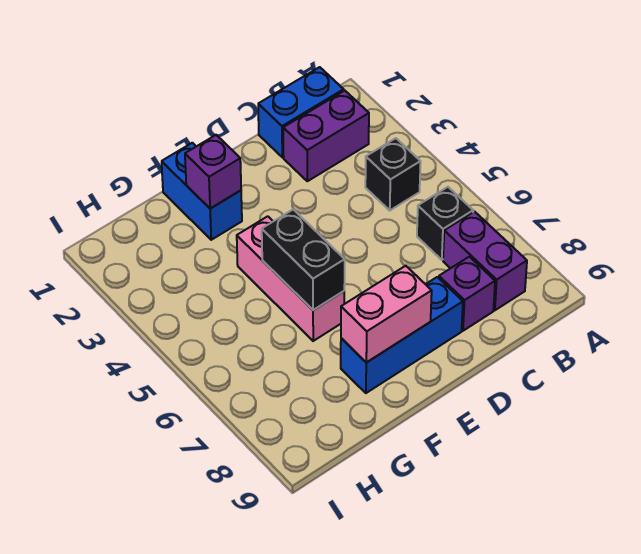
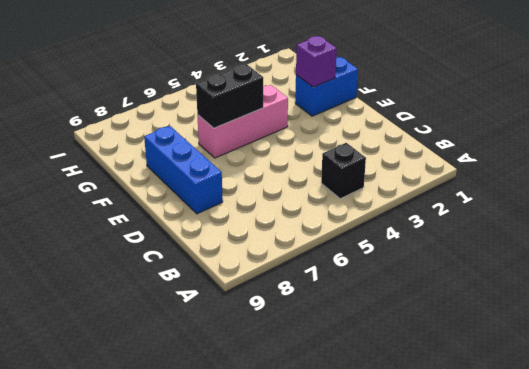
none -> blue brick B1:C1 level 1
none -> purple brick B2:C2 level 1
none -> black brick B6 level 1

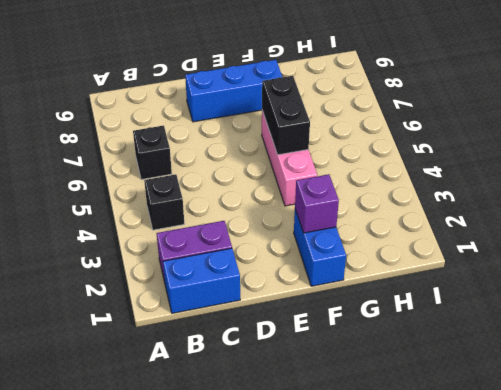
none -> purple brick B7:B8 level 1
none -> purple brick C8 level 1
none -> pink brick E8:F8 level 2

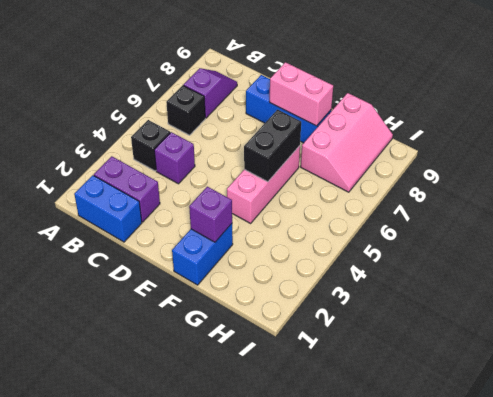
purple slope B7:B8 level 1 top 7 -> purple brick B7:B8 level 1
purple brick C4 level 1 -> purple brick C8 level 1
pink slope G7:H9 level 1 top G -> none

